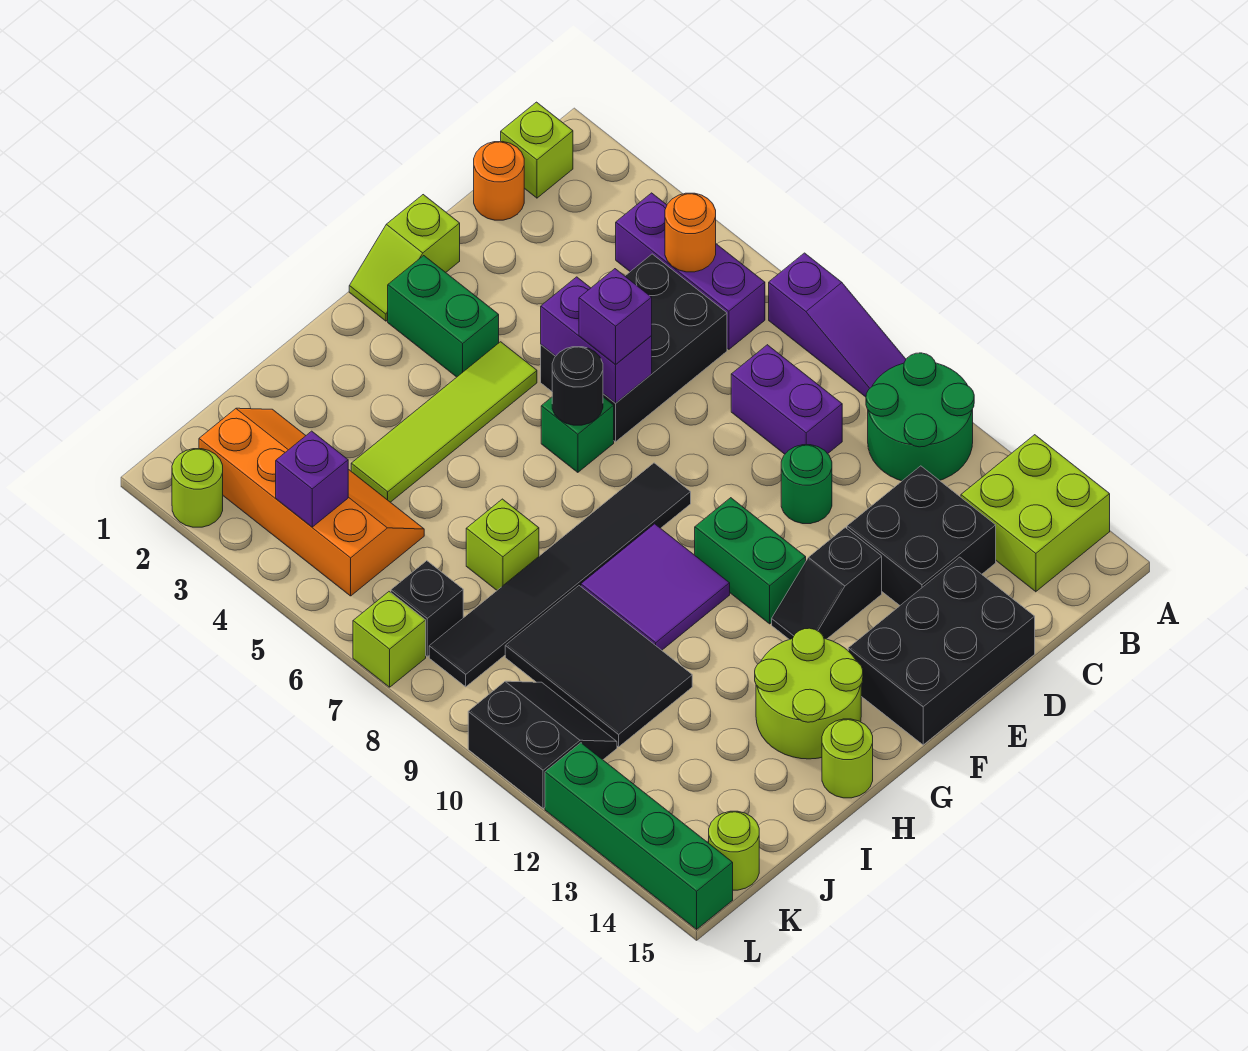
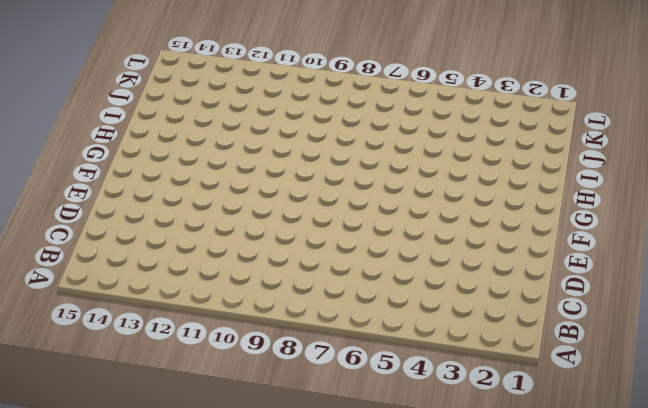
none -> purple slope A7:A9 level 1 top 7
none -> green round brick A10:B11 level 1
none -> lime brick A13:B14 level 1
none -> lime brick B1 level 1

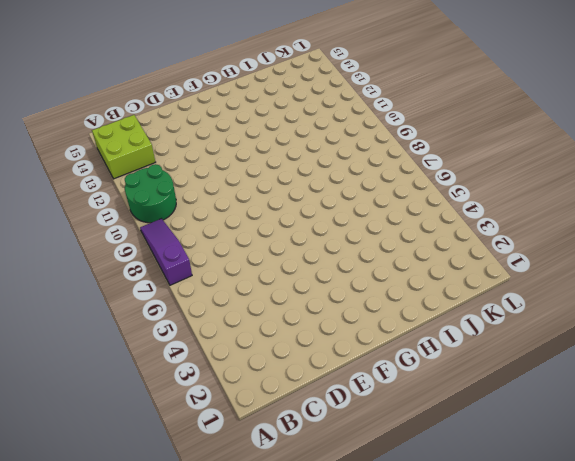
none -> lime brick B1 level 1
none -> purple brick B4:B6 level 1
none -> orange round brick C1 level 1
none -> black brick C5:E6 level 1

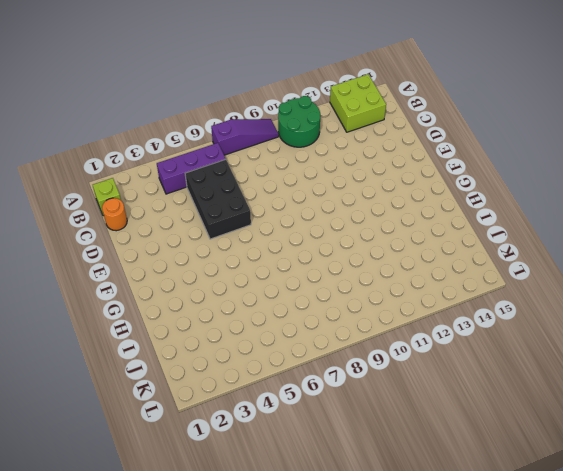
none -> purple brick C8:C9 level 1
none -> black brick C12:D13 level 1
none -> green round brick D10 level 1
none -> black brick D14:F15 level 1

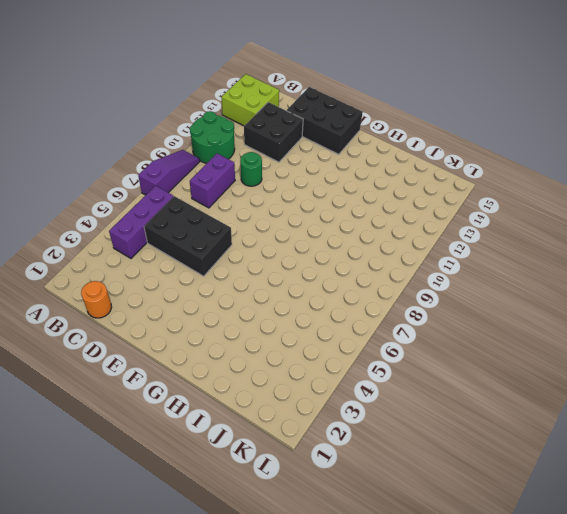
none -> lime brick B1 level 1
none -> lime slope E1:F1 level 1 top E
none -> black slope E12:F12 level 1 top E
none -> green brick F2:F3 level 1

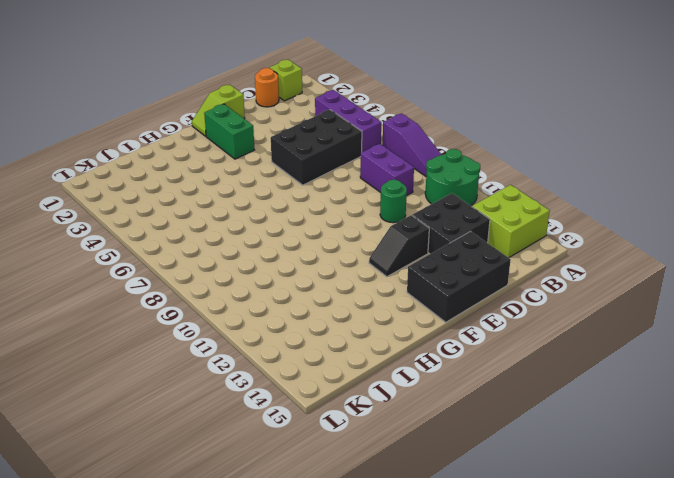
none -> lime tile F4:I4 level 1
none -> green brick F6 level 1
none -> black tile F8:K8 level 1
none -> green brick F10:F11 level 1

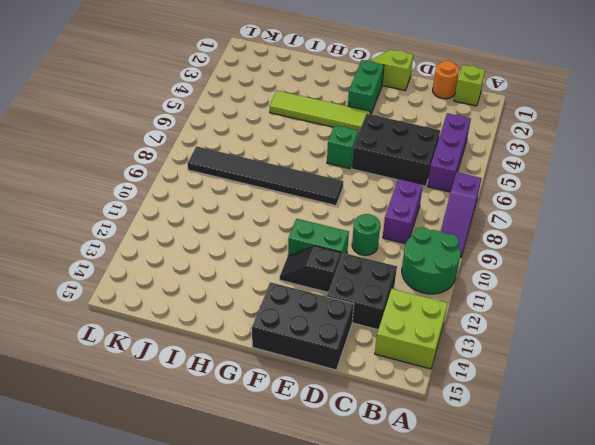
green brick E11:F11 level 1 -> green brick F10:F11 level 1
none -> purple tile G9:H10 level 1
none -> lime round brick G13:H14 level 1
none -> lime round brick H15 level 1
none -> lime brick I7 level 1

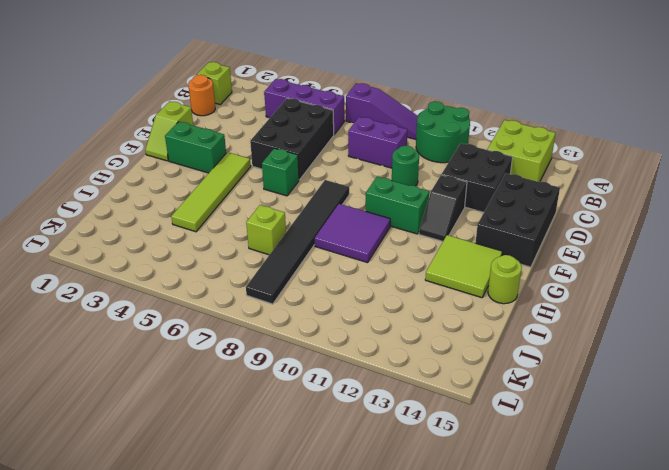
lime tile G13:H14 level 1 -> lime round brick G13:H14 level 1
none -> black tile I9:J11 level 1
none -> orange slope J2:K5 level 1 top K
none -> black brick K7 level 1
none -> black slope K10:L11 level 1 top L

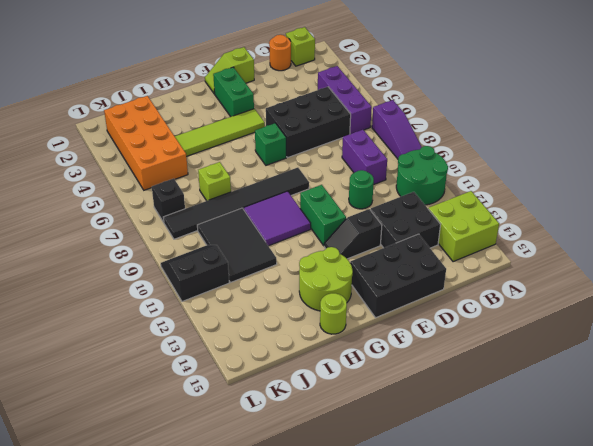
orange brick J2:K5 level 1 -> orange slope J2:K5 level 1 top K
black slope K10:L11 level 1 top 11 -> black slope K10:L11 level 1 top L
none -> lime round brick K15 level 1
none -> lime round brick L2 level 1
none -> lime brick L7 level 1
none -> green brick L12:L15 level 1

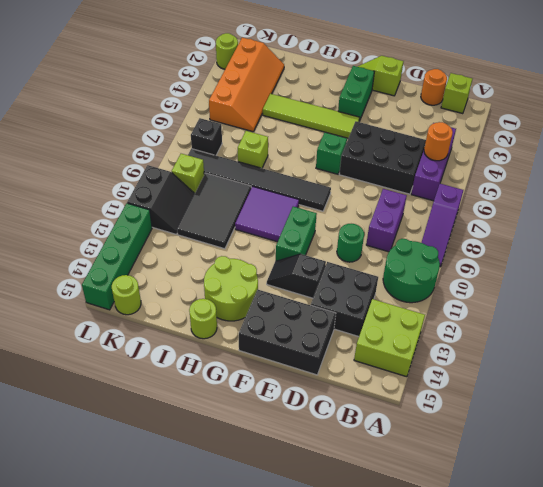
lime brick K9 level 1 -> lime brick L7 level 1
none -> purple brick E5:E6 level 2
none -> black round brick F6 level 2
none -> purple brick K4 level 2
none -> purple brick E6 level 3

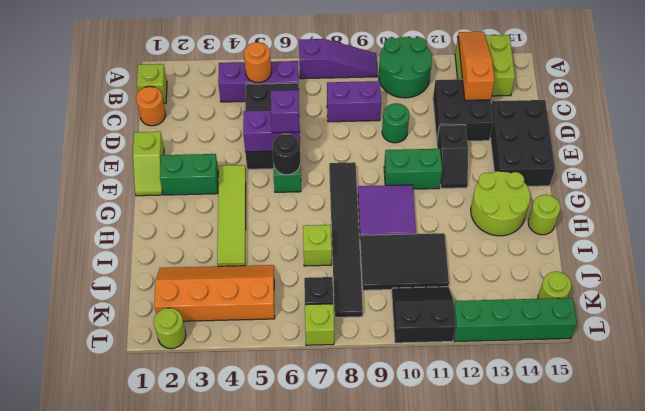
orange slope A13:C13 level 2 top C -> none
none -> purple brick K4 level 2

